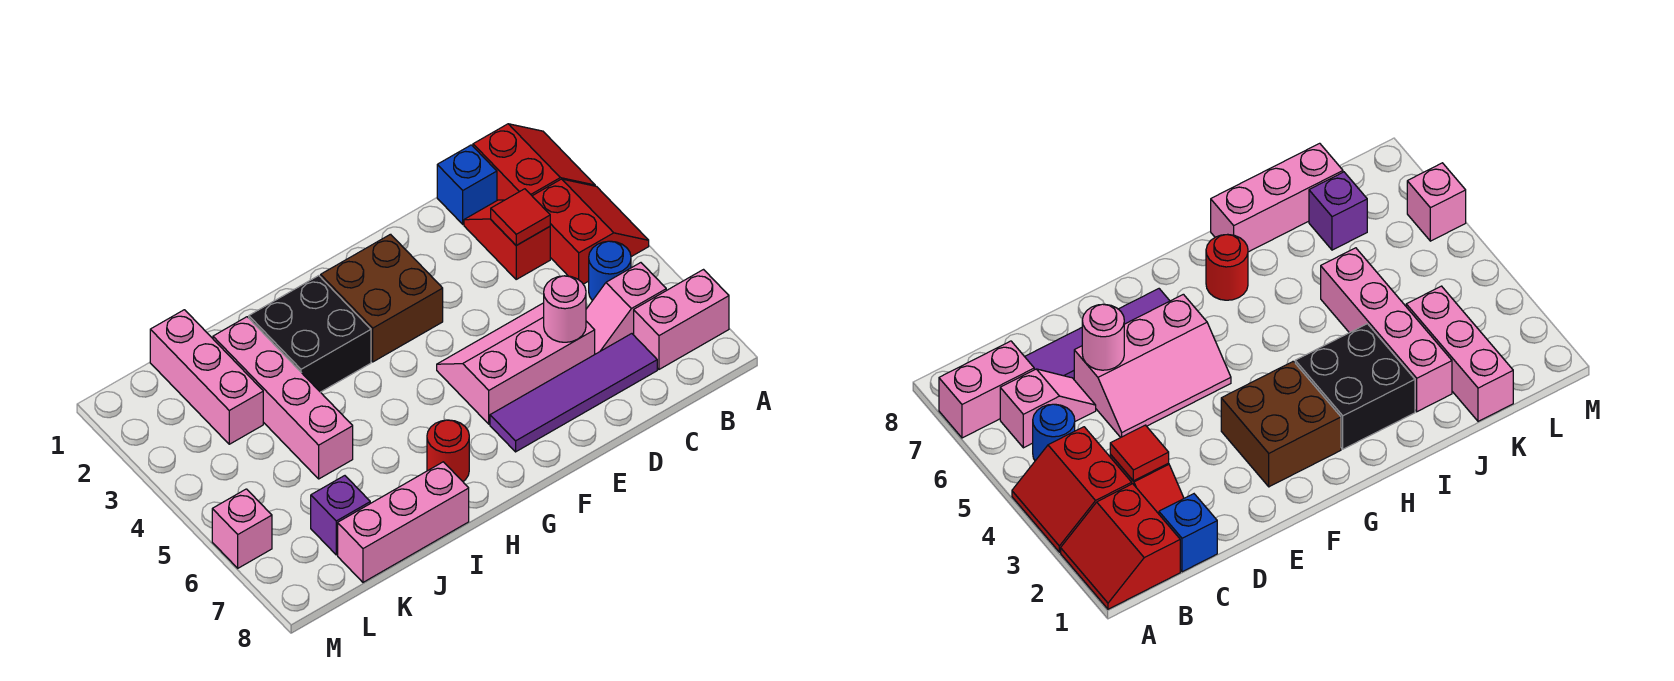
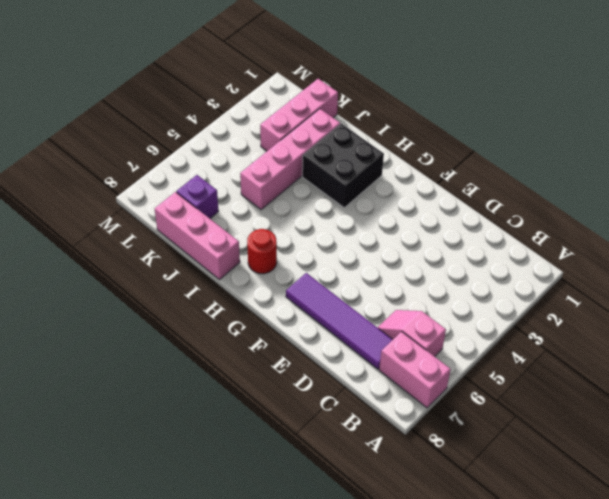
none -> red slope A1:B2 level 1 top B
none -> red slope A3:B4 level 1 top B
none -> blue round brick B5 level 1

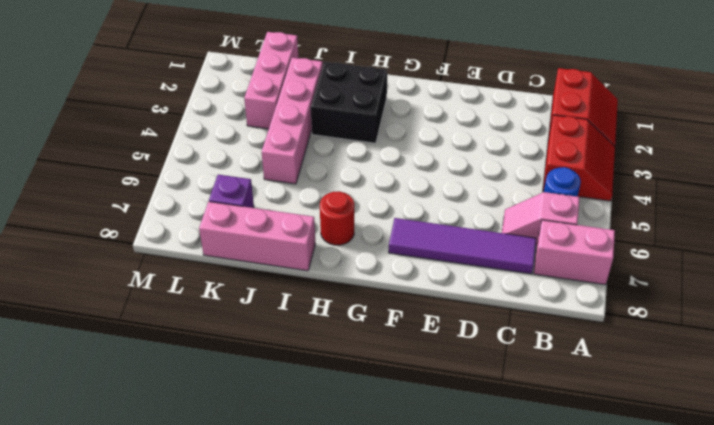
none -> blue brick C1 level 1
none -> red slope C2:C3 level 1 top 3
none -> pink slope D5:F6 level 1 top 6

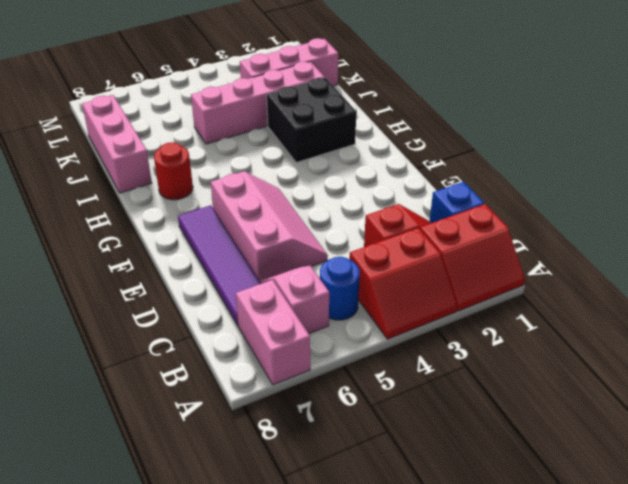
none -> brown brick F2:G3 level 1
none -> purple brick K7 level 1
none -> pink brick M6 level 1

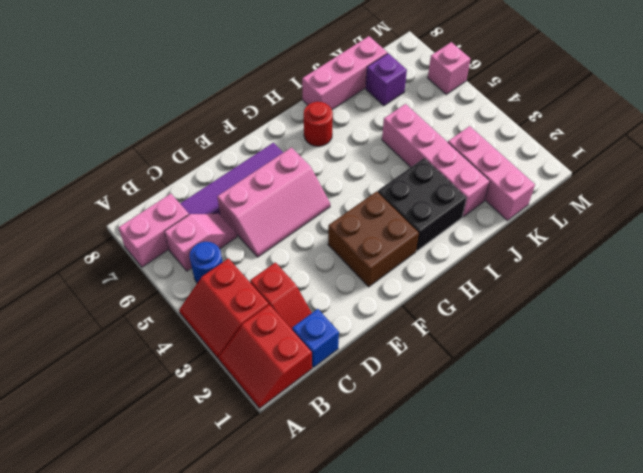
none -> red tile C3 level 2
none -> pink round brick D6 level 2

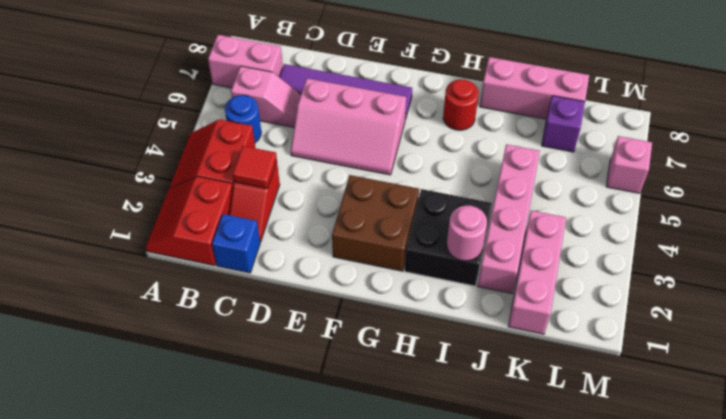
pink round brick I2 level 2 -> pink round brick D6 level 2

